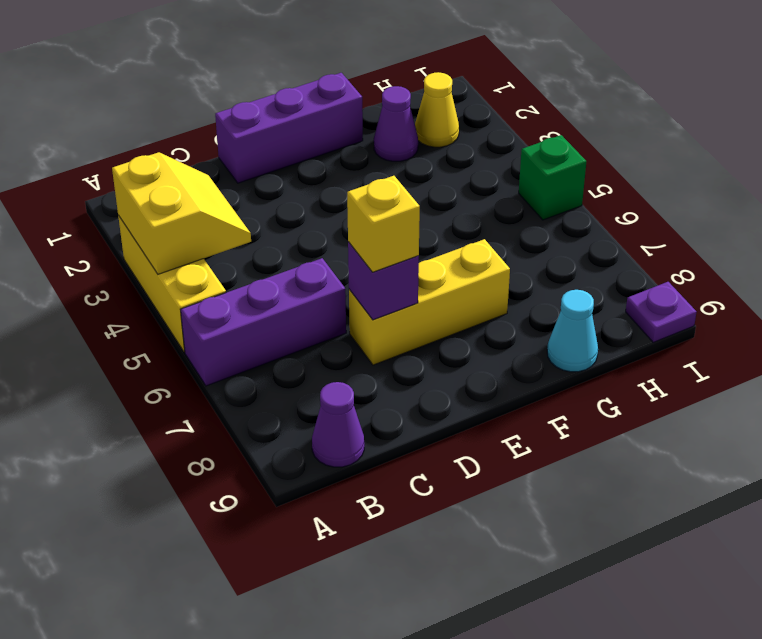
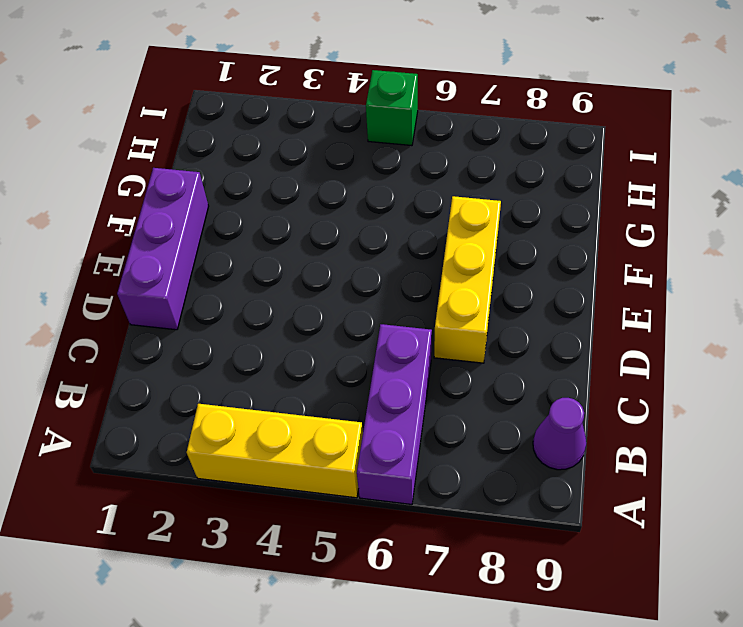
none -> purple cone G2 level 1
none -> cyan cone G9 level 1
none -> yellow cone H2 level 1

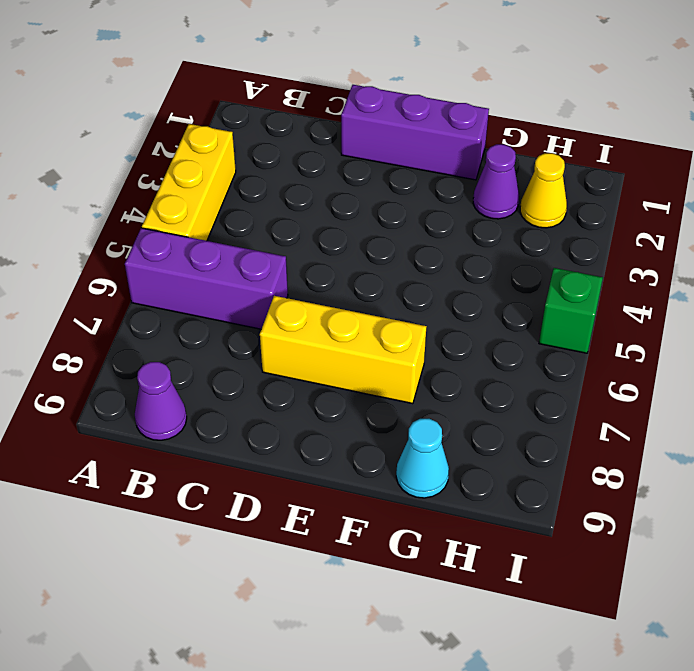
none -> purple plate I9 level 1
none -> yellow slope A3:B4 level 2 top A
none -> purple brick D7 level 2

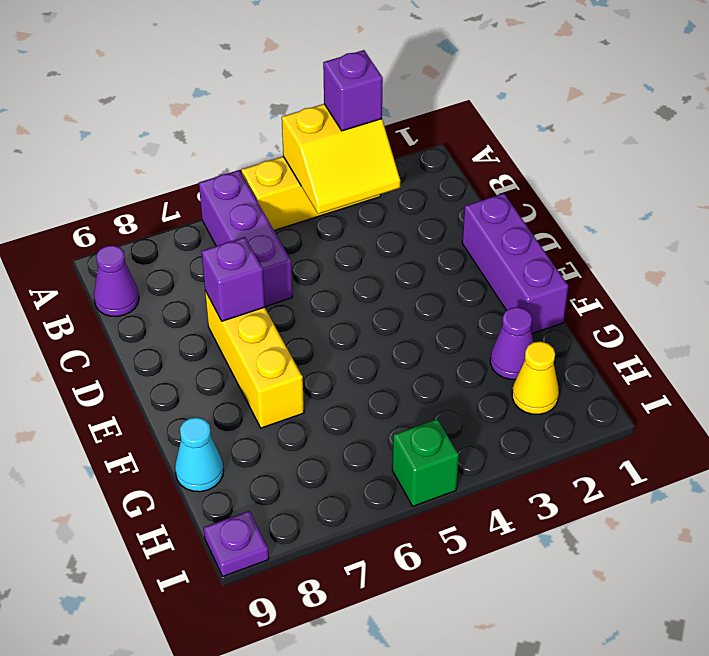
purple brick A3 level 3 -> none
none -> yellow brick D7 level 3

